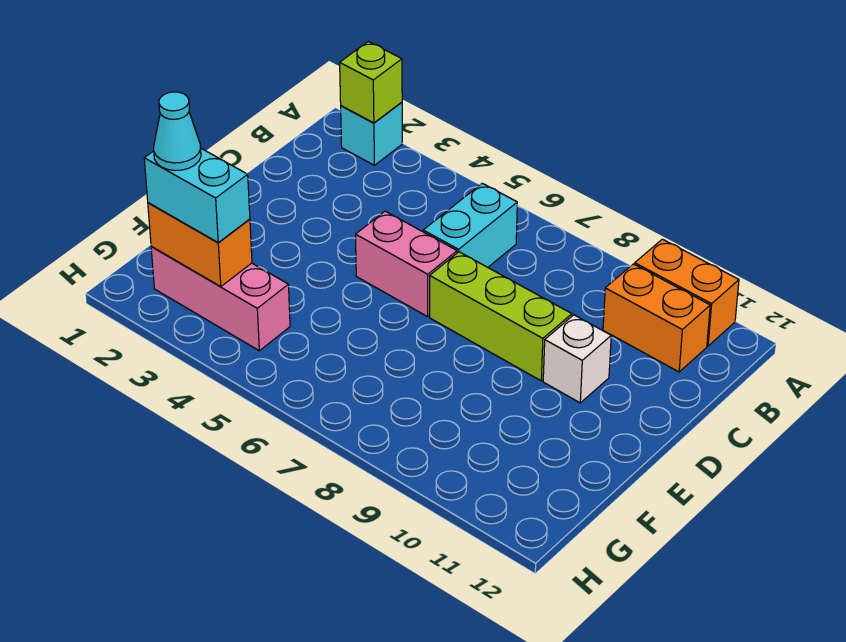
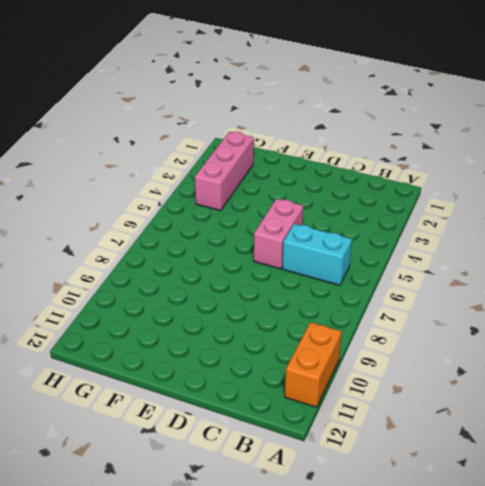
none -> cyan brick A2 level 1
none -> orange brick B10:B11 level 1
none -> lime brick D7:D9 level 1

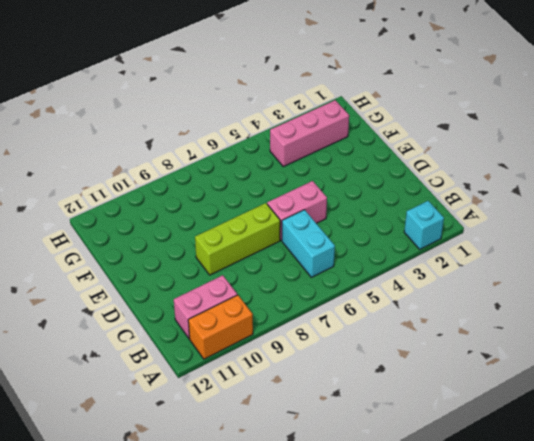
pink brick B10:B11 level 1 -> orange brick B10:B11 level 1
none -> white brick D10 level 1
none -> lime brick A2 level 2
none -> orange brick G2:G3 level 2

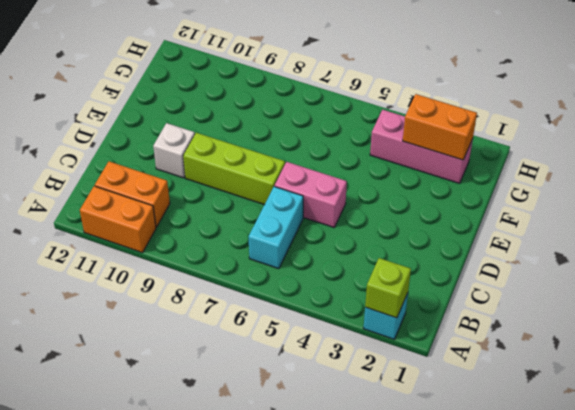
none -> cyan brick G2:G3 level 3
none -> cyan cone G2 level 4

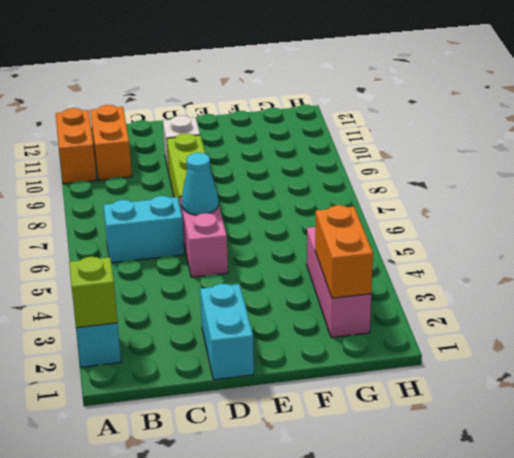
cyan brick D1:D2 level 1 -> cyan brick G2:G3 level 3
cyan cone D6 level 2 -> cyan cone G2 level 4

